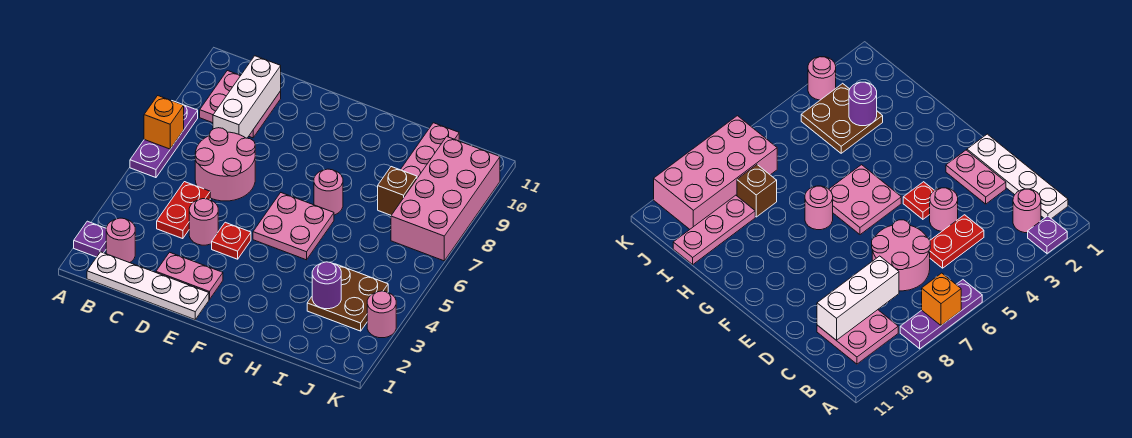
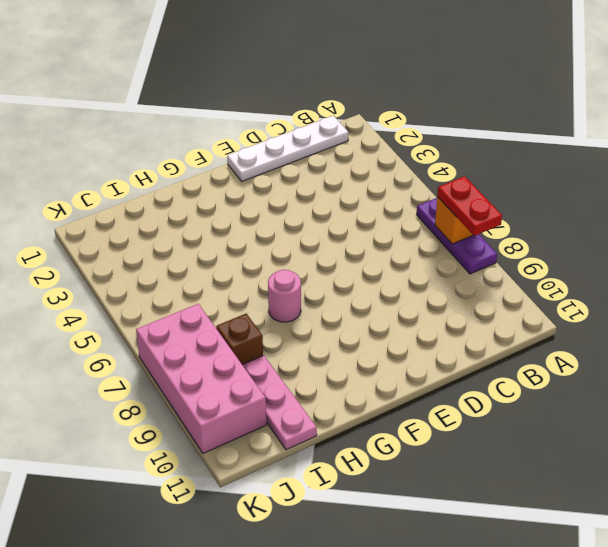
red plate A7:A8 level 3 -> red plate C4:C5 level 1
none -> purple plate A2 level 1
none -> pink round brick B2 level 1
none -> pink plate B9:C10 level 1

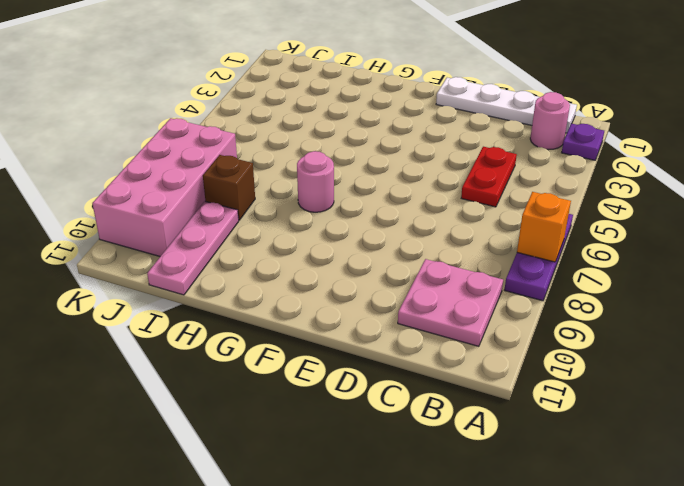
none -> pink round brick C6:D7 level 1
none -> pink plate D2:E2 level 1
none -> pink round brick D4 level 1

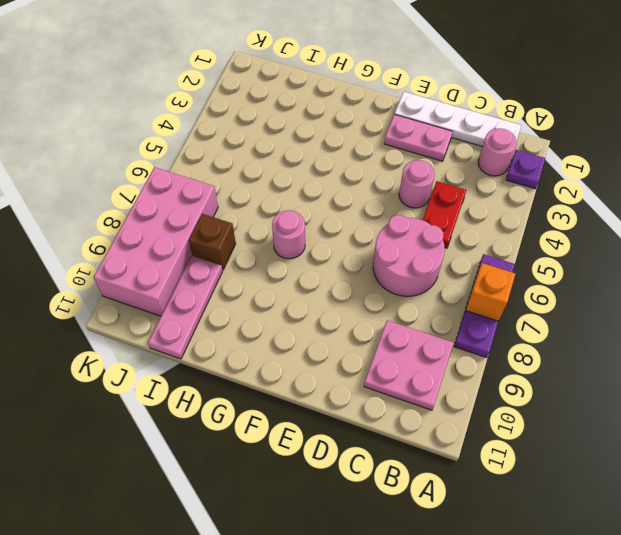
none -> red plate E4 level 1
none -> pink plate F5:G6 level 1
none -> brown plate I3:J4 level 1

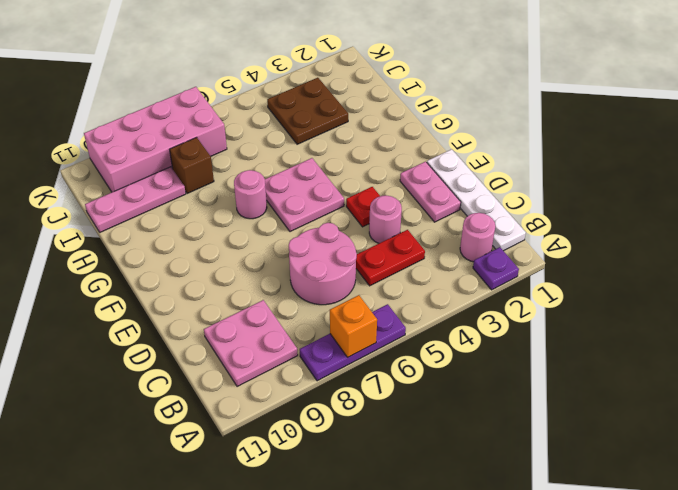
none -> pink round brick K3 level 1
none -> white brick C8:C10 level 2
none -> purple round brick I3 level 2

